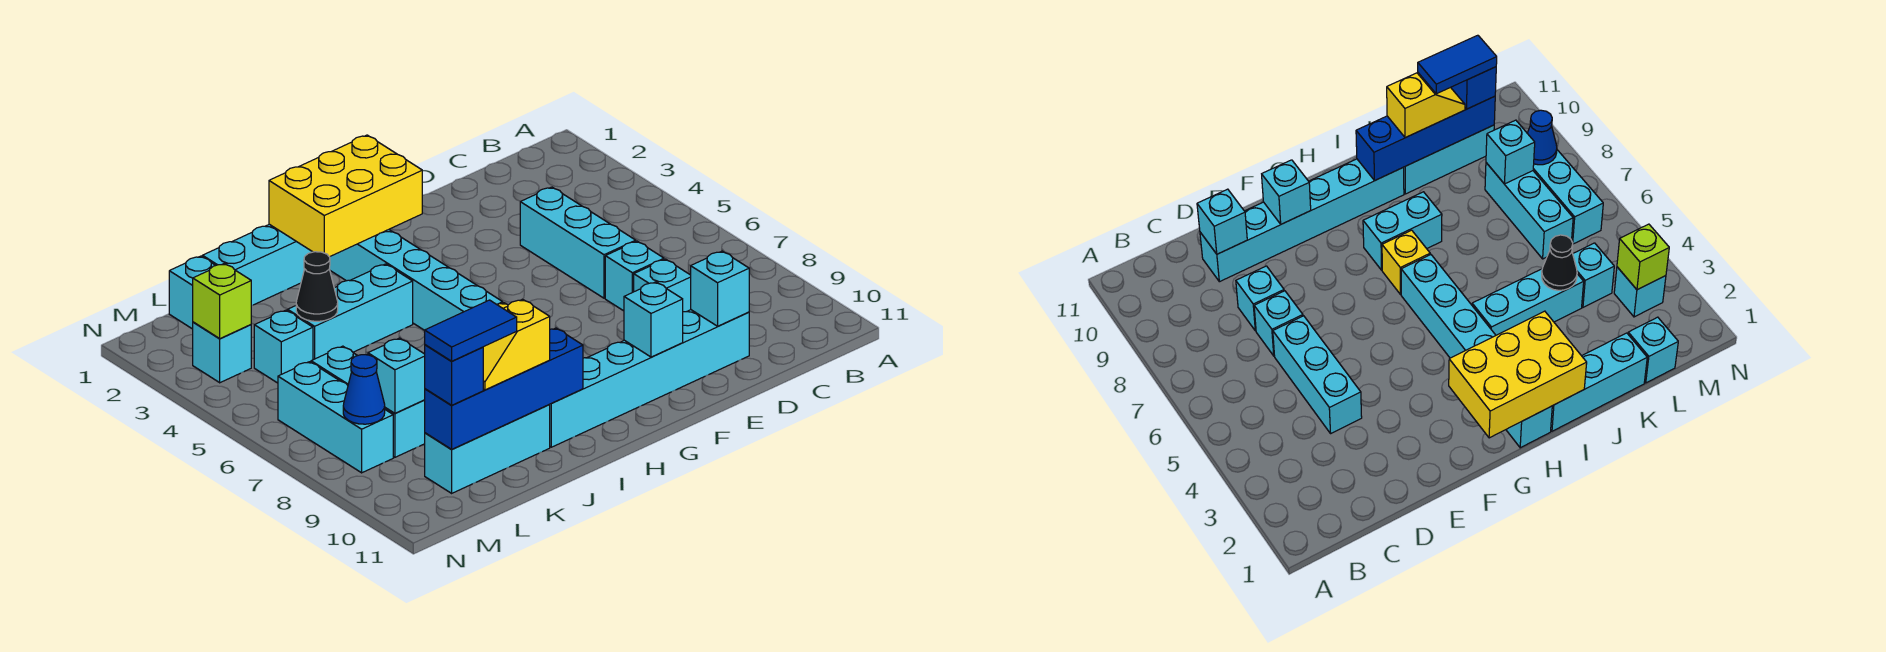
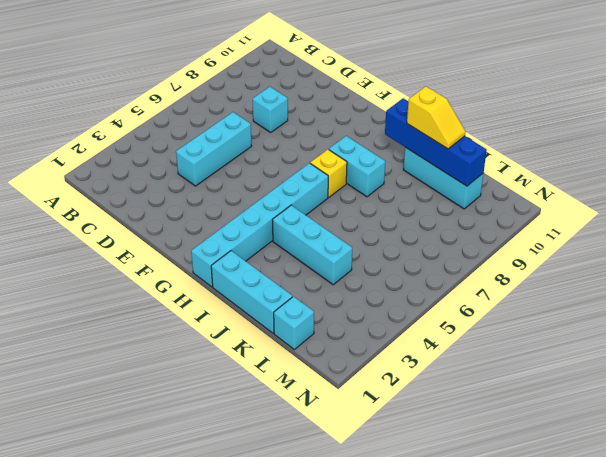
none -> cyan brick D7 level 1
none -> cyan brick D10:I10 level 1
none -> cyan brick L4 level 1

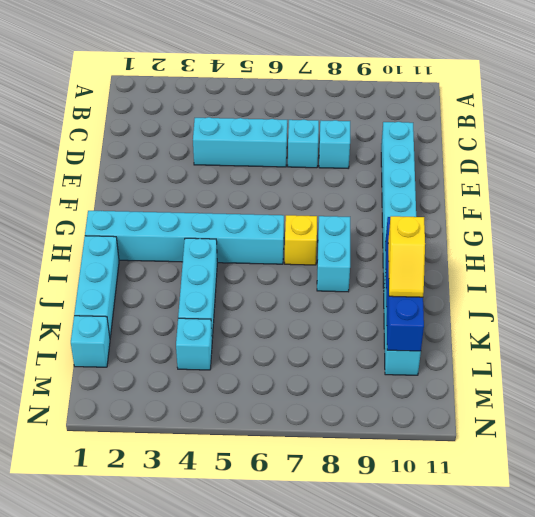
none -> cyan brick L6:L8 level 1
none -> cyan brick M3 level 1
none -> cyan brick M6:M8 level 1

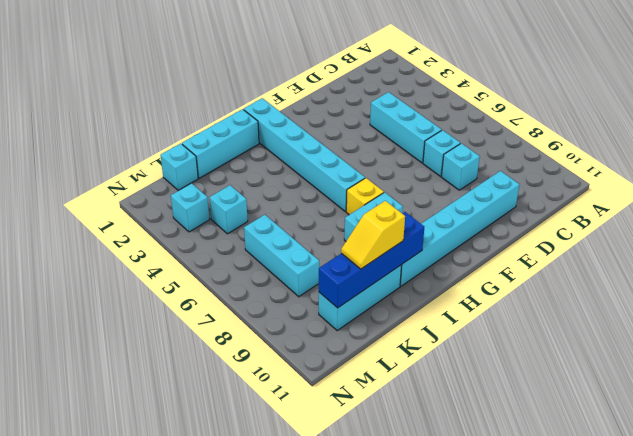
none -> cyan brick I4:K4 level 1
none -> cyan brick M6:M8 level 1
none -> cyan brick D10 level 2

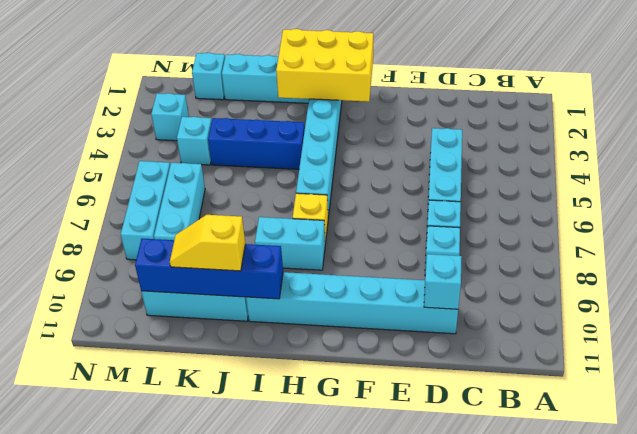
blue brick I4:K4 level 1 -> cyan brick I4:K4 level 1
none -> cyan brick F10 level 2
none -> black cone K4 level 2
none -> cyan brick L8 level 2

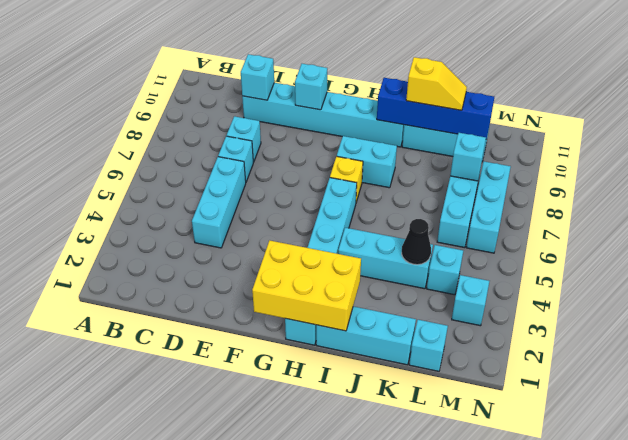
none -> lime brick M3 level 2
none -> blue cone M8 level 2
none -> blue brick L10 level 3

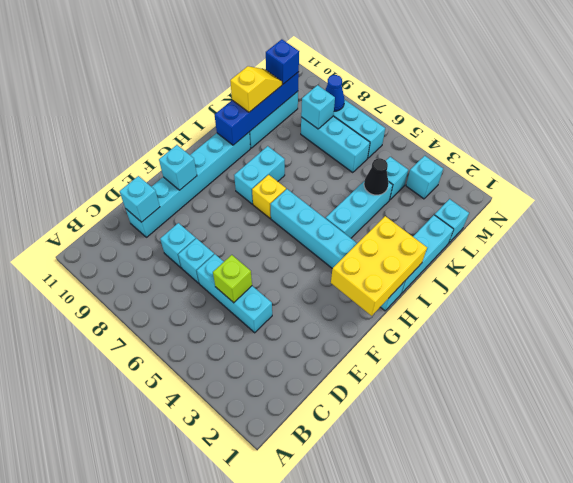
lime brick D5 level 2 -> lime brick M3 level 2
none -> blue tile K10:L10 level 4

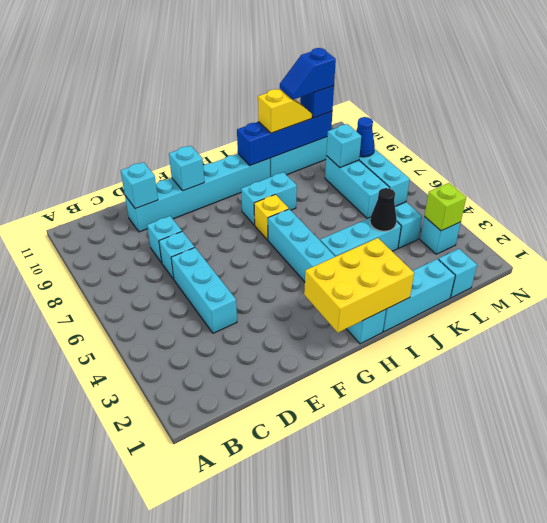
blue slope K10:L10 level 4 top L -> blue tile K10:L10 level 4

